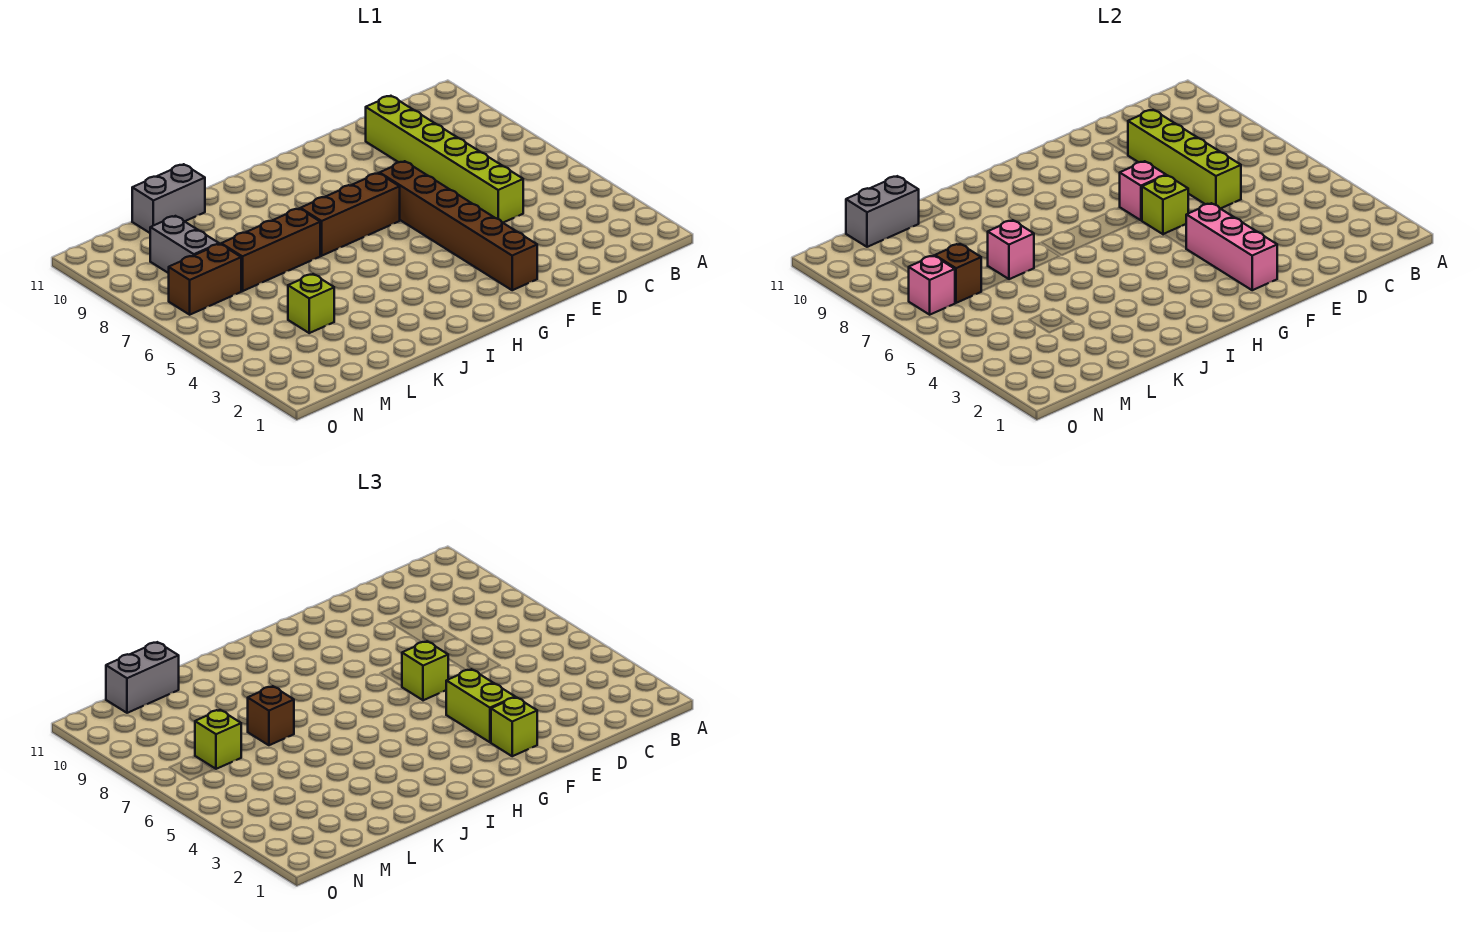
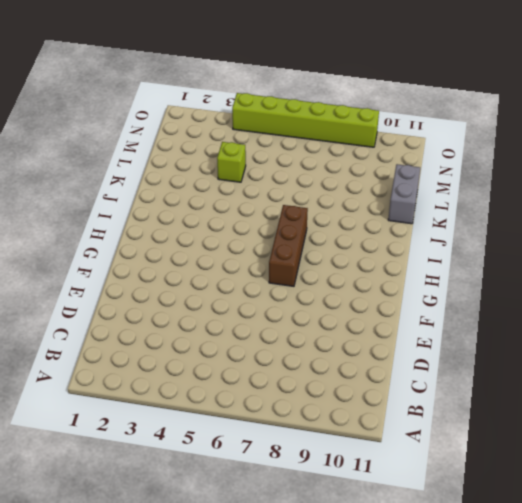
lime brick O4:O9 level 1 -> lime brick D5:D10 level 1
none -> brown brick F2:F7 level 1
none -> brown brick J7:L7 level 1
none -> brown brick M7:N7 level 1

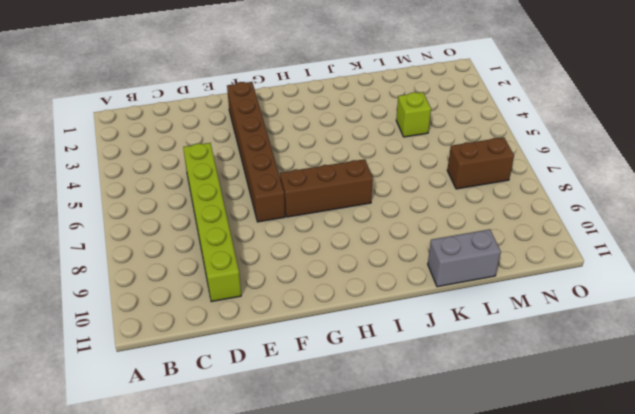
none -> brown brick J7:L7 level 1
none -> grey brick M8:M9 level 1
none -> lime brick D6:D9 level 2

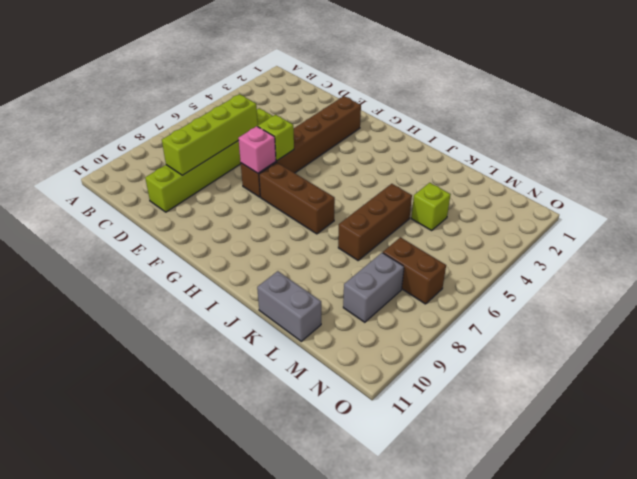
brown brick K5:K7 level 1 -> brown brick J7:L7 level 1
none -> pink brick F2:F4 level 2
none -> pink brick K7 level 2
none -> grey brick L11:M11 level 2

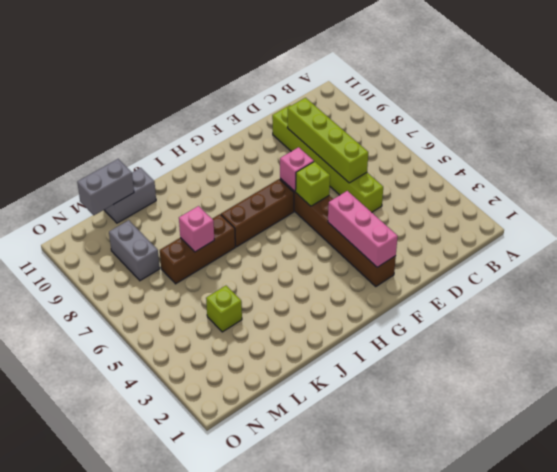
none -> brown brick M7:N7 level 1
none -> brown brick M7 level 2
none -> pink brick N7 level 2

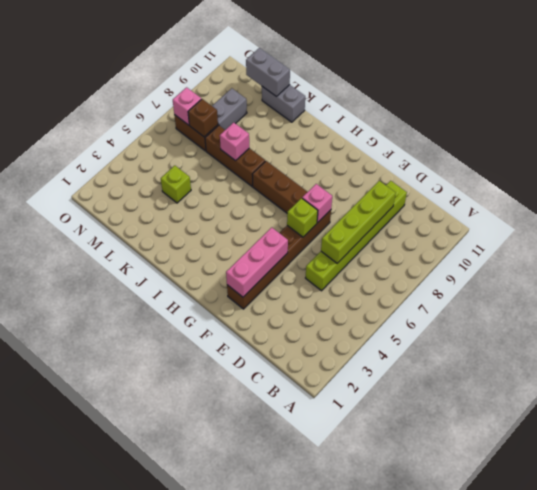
none -> lime brick F2 level 3
none -> lime brick F3:F4 level 3
none -> lime brick F6 level 3

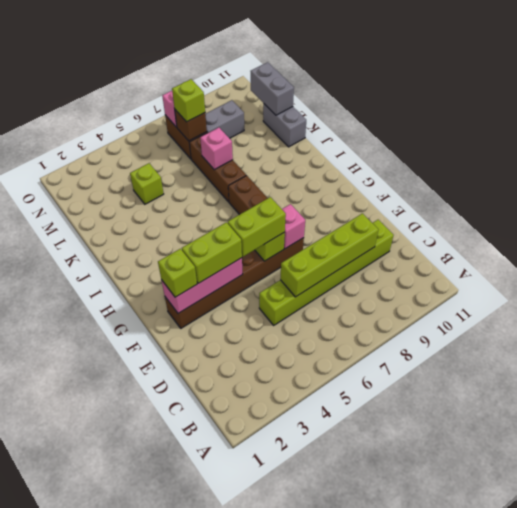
lime brick F5:F6 level 3 -> lime brick F6 level 3
none -> brown brick K7 level 3
none -> grey brick L11:M11 level 3

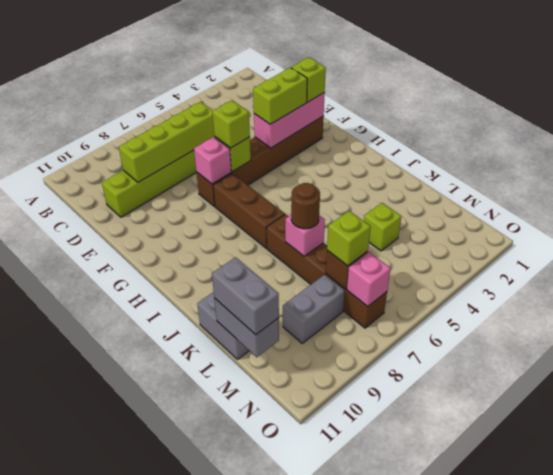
brown round brick K7 level 3 -> brown brick K7 level 3

